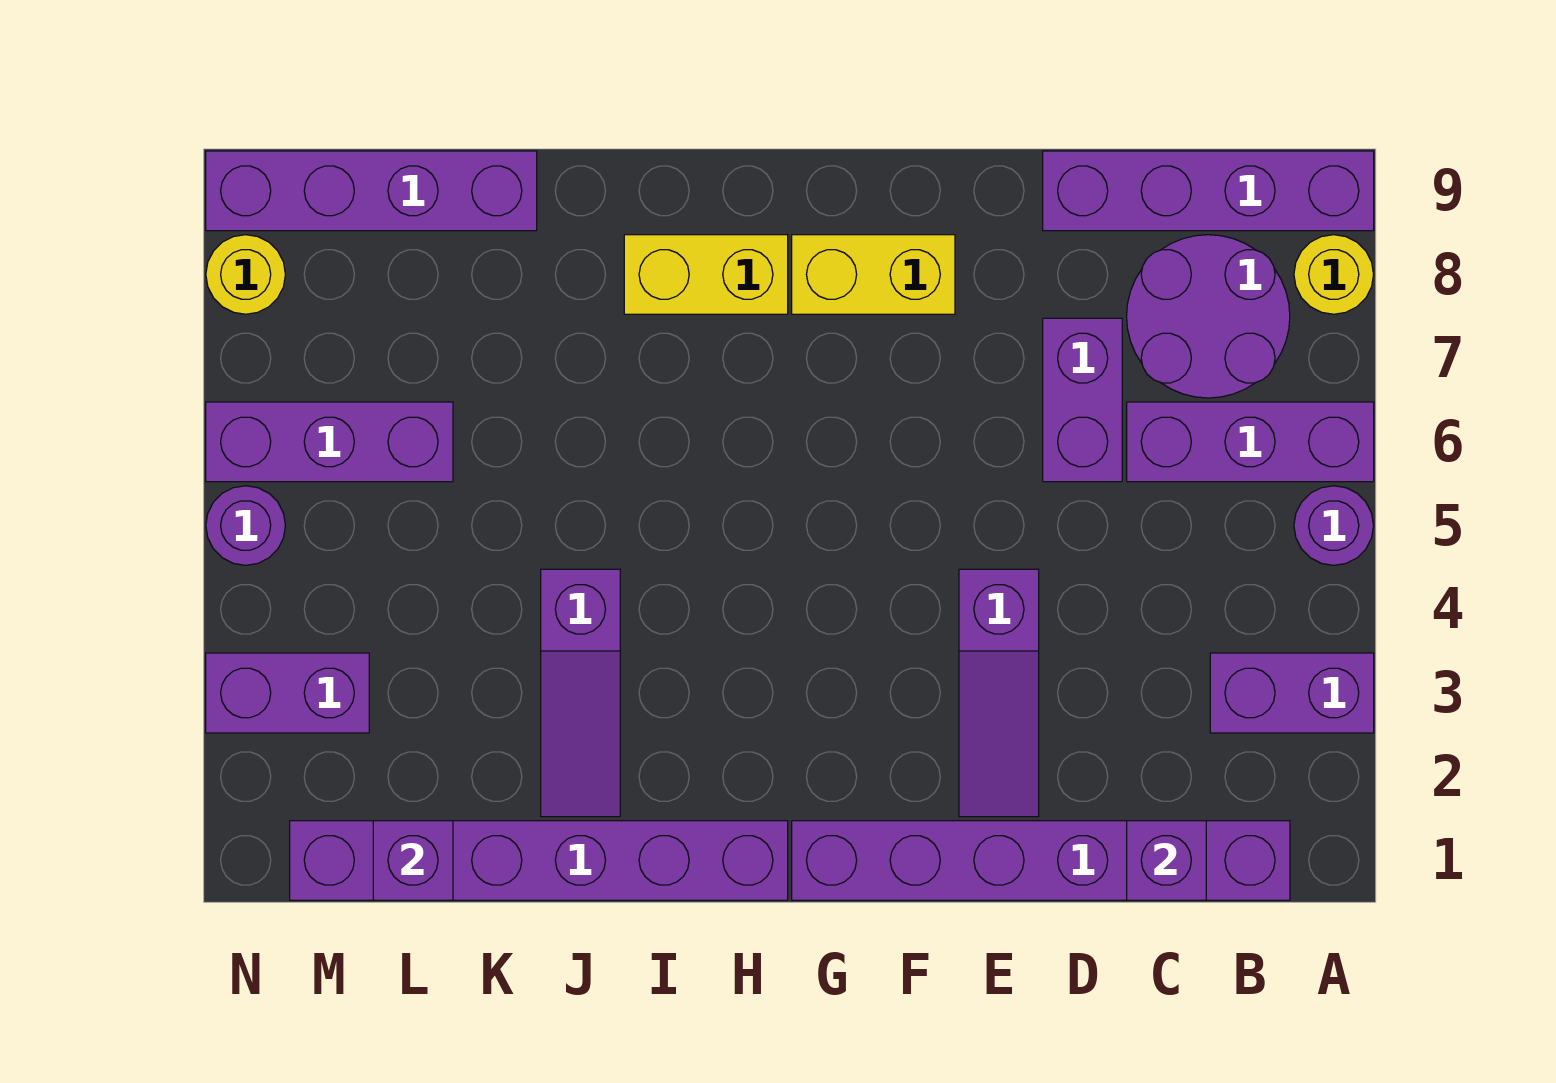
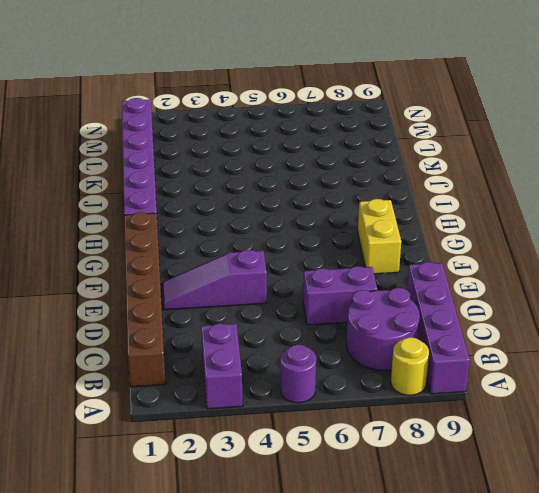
brown brick B1:G1 level 1 -> purple brick B1:G1 level 1
none -> purple brick A6:C6 level 1
none -> yellow brick H8:I8 level 1
none -> purple slope J2:J4 level 1 top 4

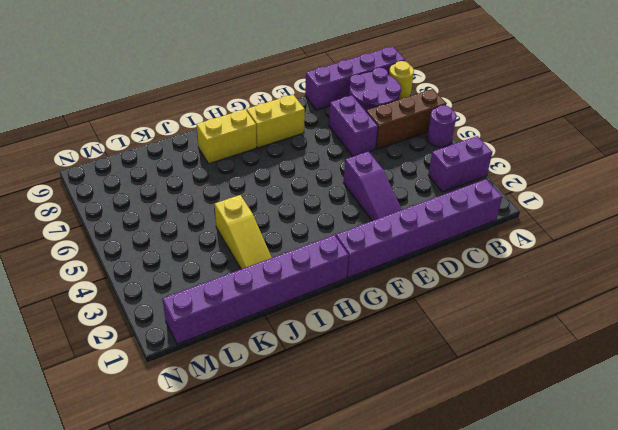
brown brick A6:C6 level 1 -> purple brick A6:C6 level 1
yellow slope J2:J4 level 1 top 4 -> purple slope J2:J4 level 1 top 4
none -> purple brick K9:N9 level 1
none -> purple brick L6:N6 level 1
none -> purple brick M3:N3 level 1

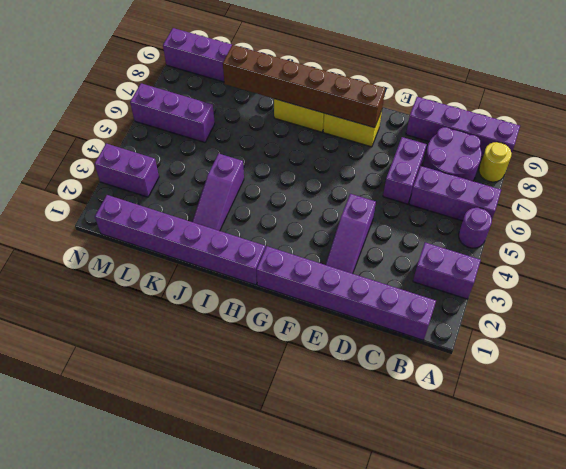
brown brick F8:K8 level 2 -> none
none -> purple round brick N5 level 1
none -> yellow round brick N8 level 1
none -> purple brick C1 level 2

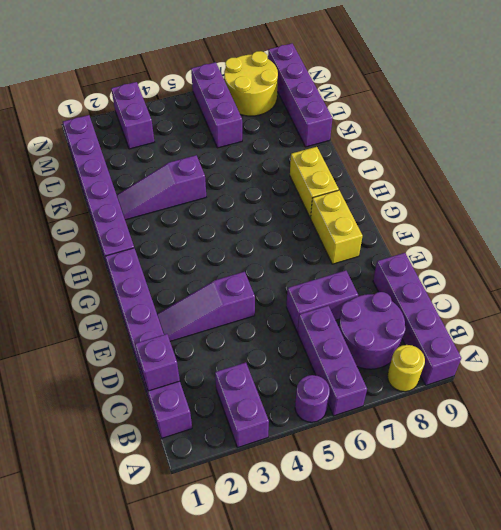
yellow round brick M7:N8 level 1 -> yellow round brick N8 level 1
none -> purple round brick N5 level 1
none -> purple brick L1 level 2

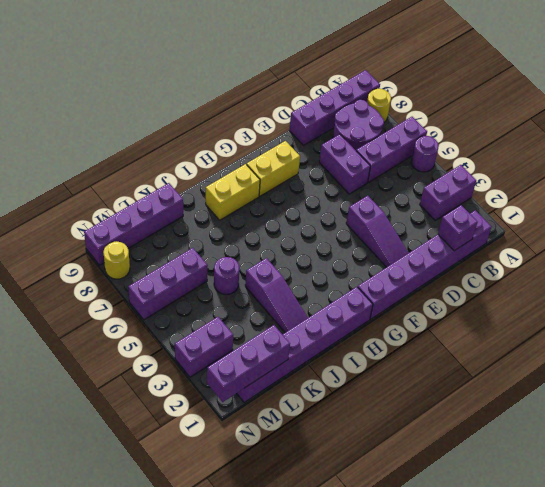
purple round brick K5 level 1 -> purple round brick N5 level 1
purple brick L1:N1 level 2 -> purple brick L1 level 2

